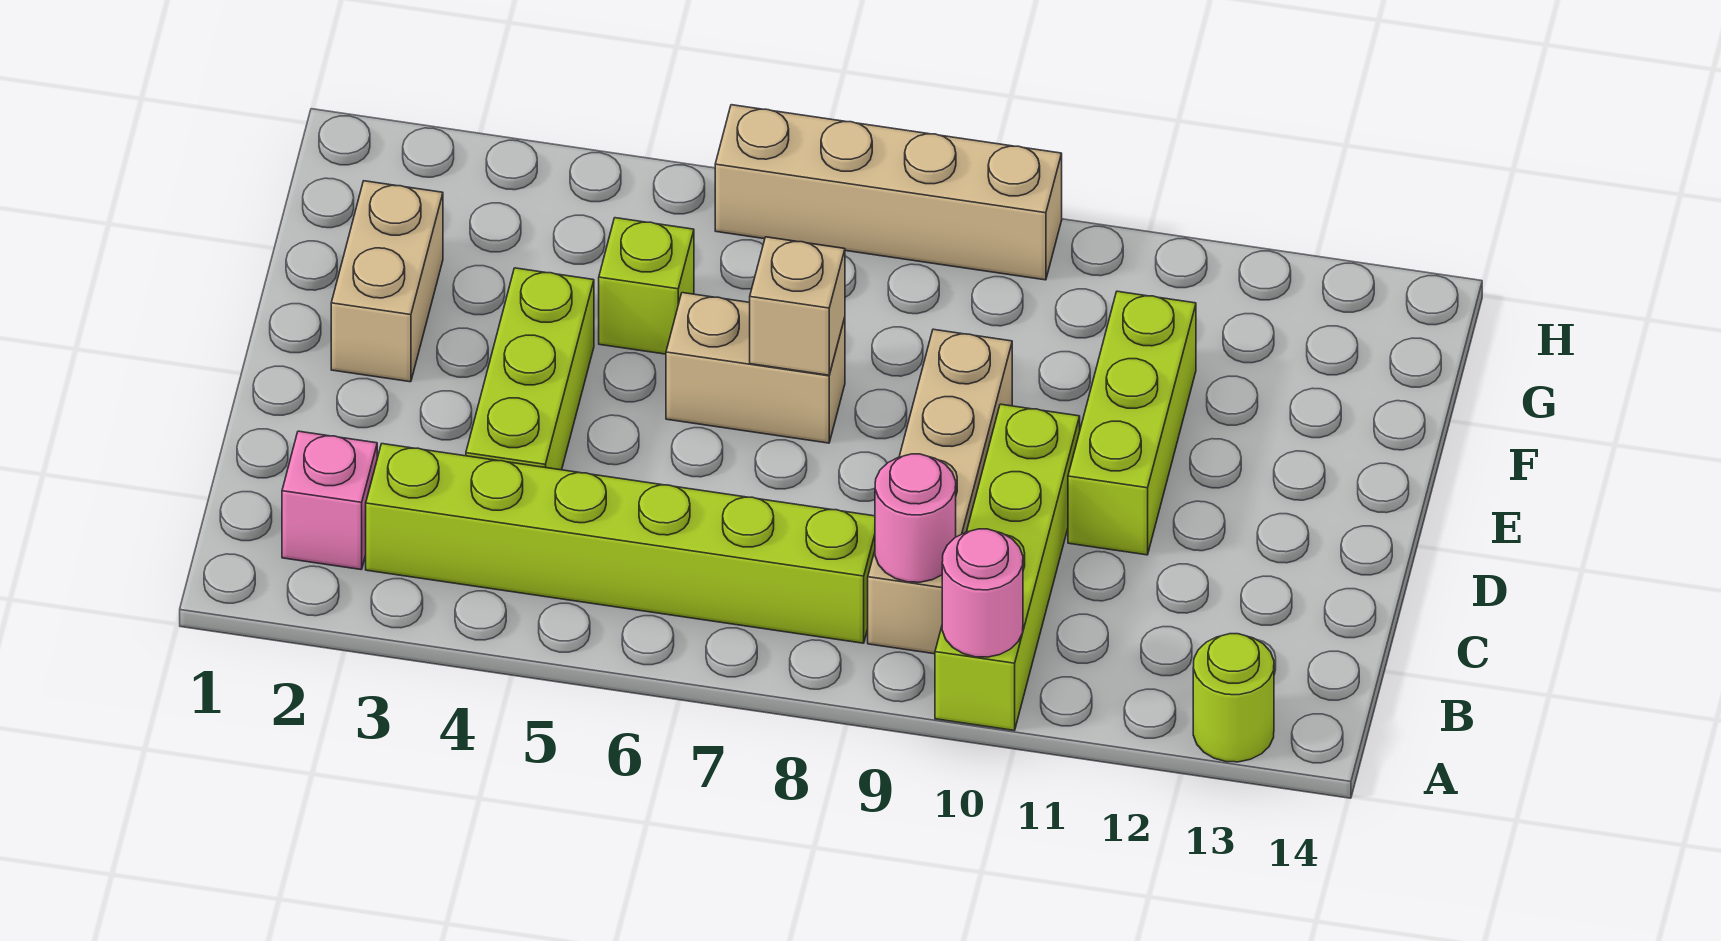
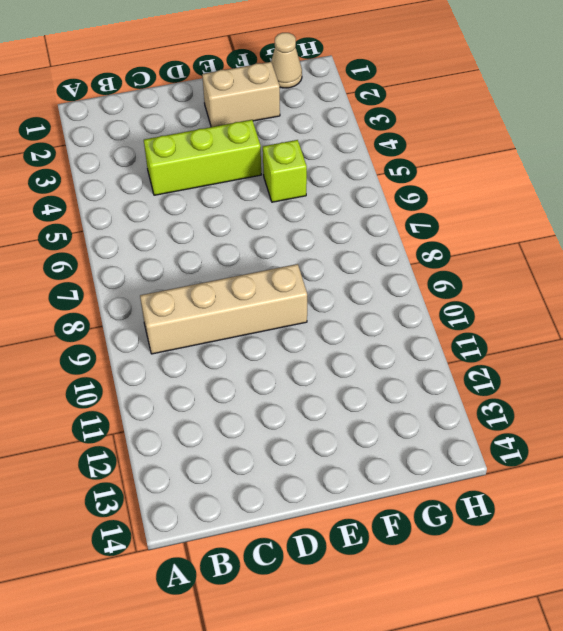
tan cone G1 level 1 -> none
none -> lime brick A10:D10 level 1
none -> lime round brick A13 level 1
none -> pink brick B2 level 1

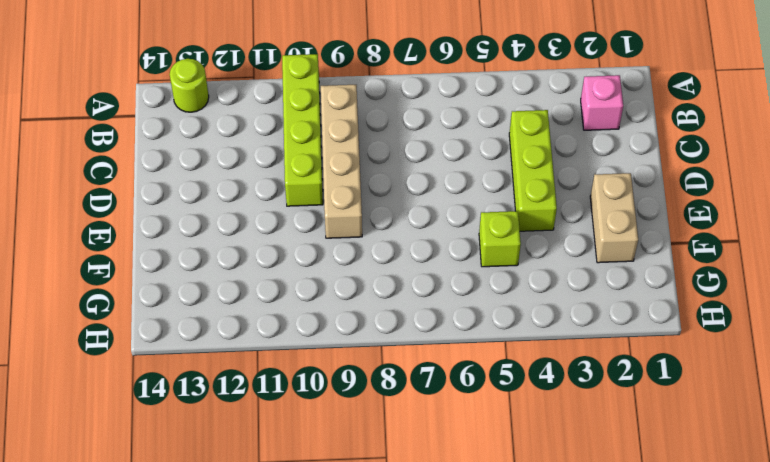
none -> lime brick B3:B8 level 1
none -> lime brick D11:F11 level 1
none -> tan brick E6:E7 level 1

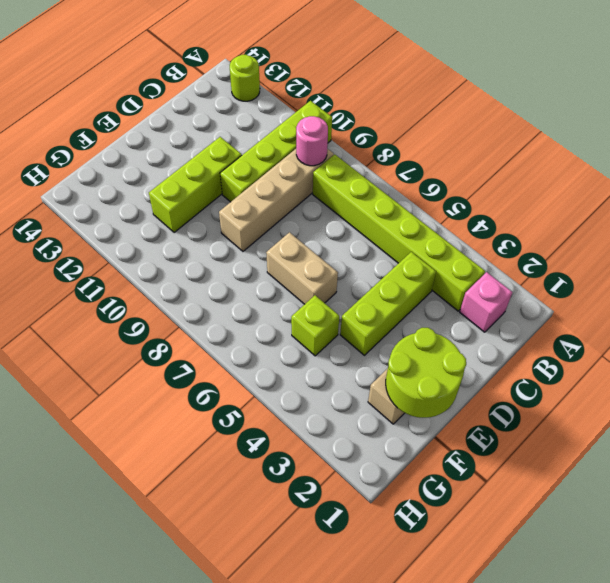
lime round brick E1:F2 level 2 -> none
none -> tan brick H6:H9 level 1
none -> pink round brick A10 level 2
none -> tan brick E7 level 2

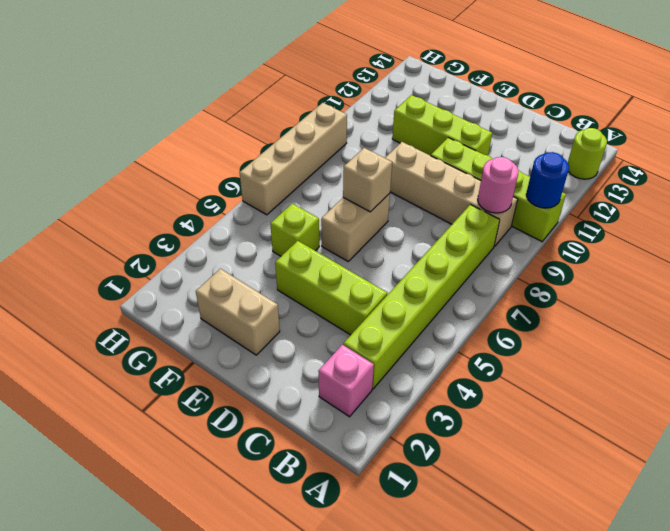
blue round brick A10 level 2 -> pink round brick A10 level 2

